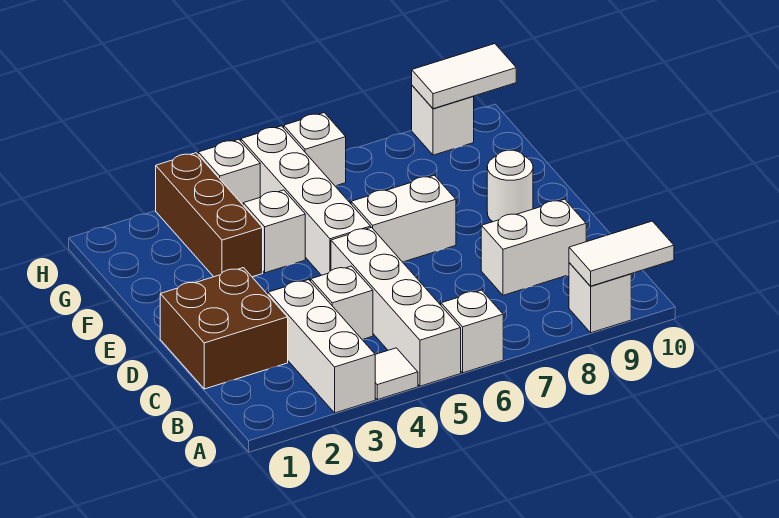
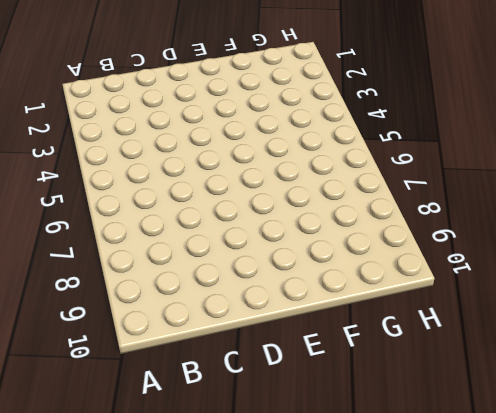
none -> white brick A3:C3 level 1
none -> white tile A4 level 1
none -> white brick A5:D5 level 1

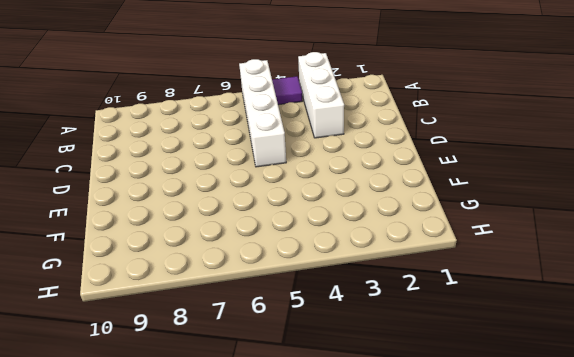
purple tile A4 level 1 -> white tile A4 level 1
none -> white brick A6 level 1
none -> white brick A9 level 1
none -> brown brick C1:D2 level 1

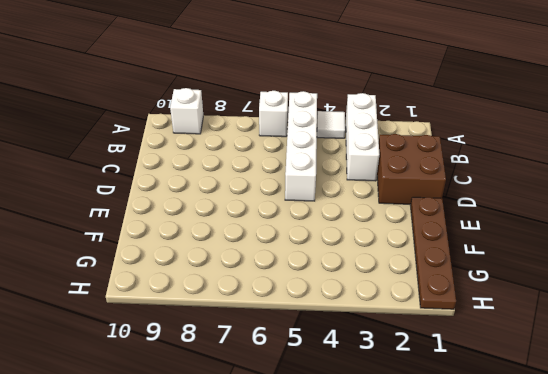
brown plate E1:H1 level 1 -> none
none -> white brick C4 level 1
none -> white brick C8:C9 level 1
none -> white brick E5:H5 level 1

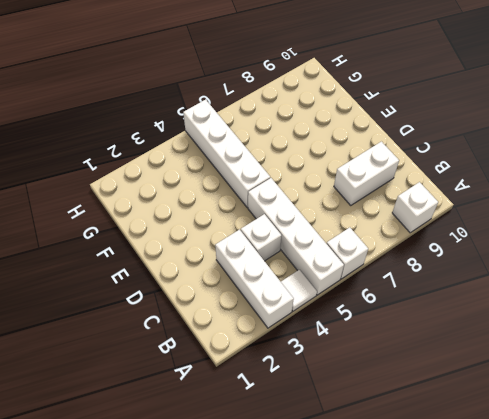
none -> brown brick C1:D2 level 1
none -> white brick E6:E7 level 1
none -> white round brick E9 level 1

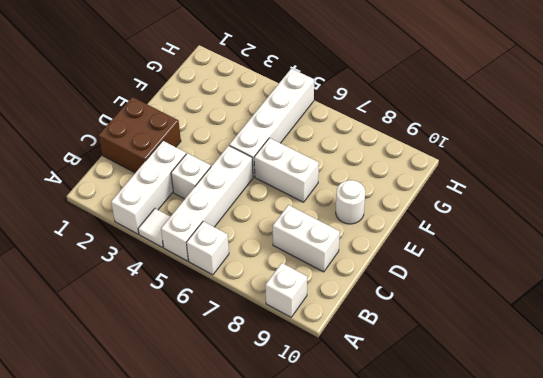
none -> brown brick F3:H3 level 1
none -> white brick F4 level 1
none -> white brick H4 level 1

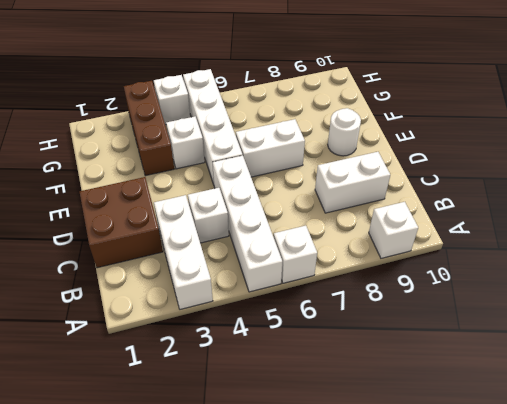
none -> white tile A4 level 1
none -> white brick H6 level 1
none -> white brick H9 level 1

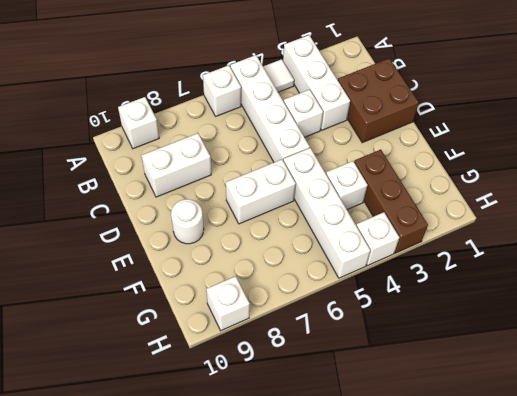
none -> white brick H6 level 1
none -> white tile A9:A10 level 2
none -> white tile H9:H10 level 2

